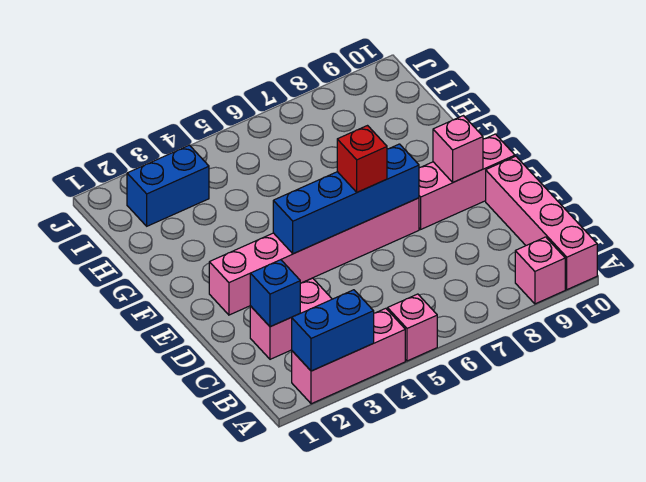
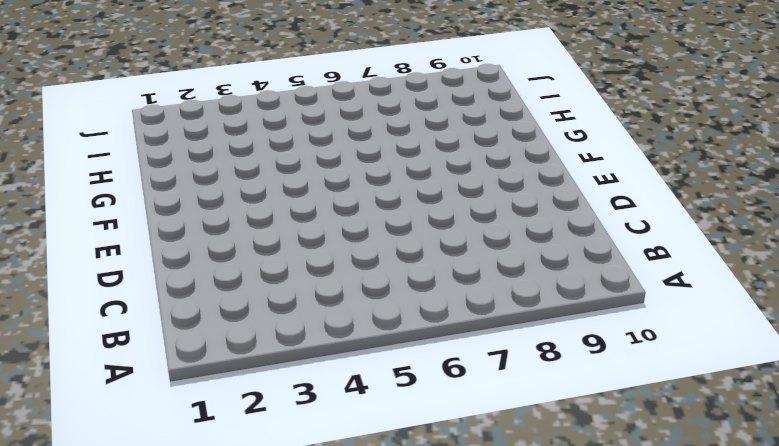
none -> pink brick A2:A4 level 1
none -> pink brick A5 level 1
none -> pink brick A9 level 1

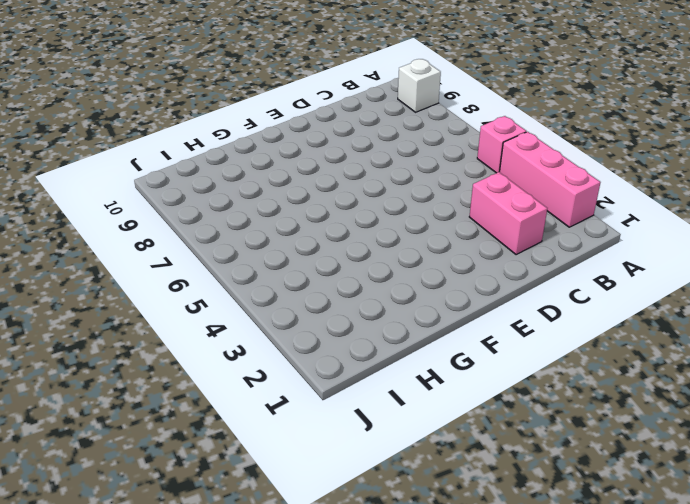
white brick A9 level 1 -> pink brick A9 level 1
none -> pink brick A10:D10 level 1
none -> pink brick E2:E7 level 1
none -> pink brick E8:E10 level 1

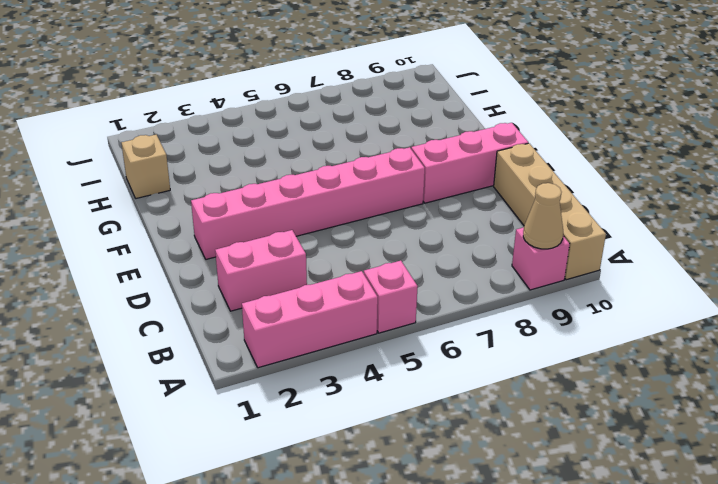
tan cone A9 level 2 -> none
tan brick A10:D10 level 1 -> pink brick A10:D10 level 1
tan brick H1 level 1 -> none
none -> blue brick I2:I3 level 1
none -> blue brick A2:A3 level 2
none -> blue brick C2 level 2

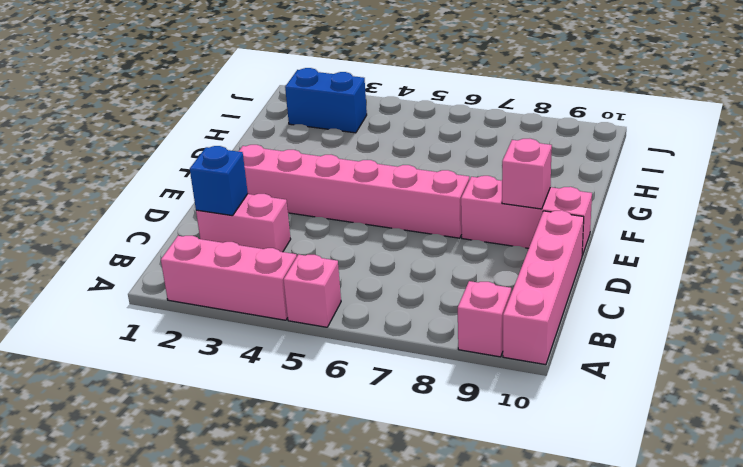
none -> blue brick A2:A3 level 2
none -> blue brick E4:E7 level 2
none -> red brick E6 level 3

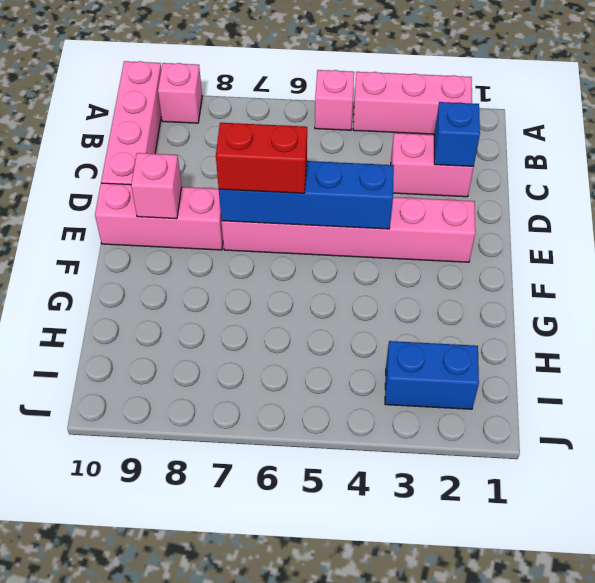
red brick E6:E7 level 3 -> red brick E6 level 3
none -> blue brick A2:A3 level 2

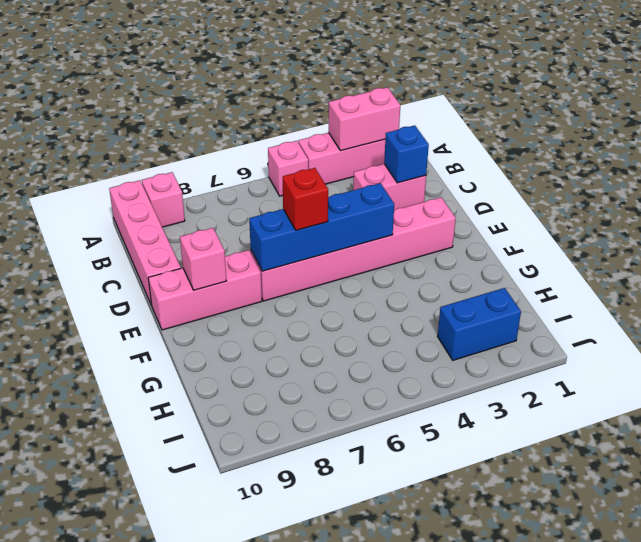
pink brick A2:A3 level 2 -> blue brick A2:A3 level 2

